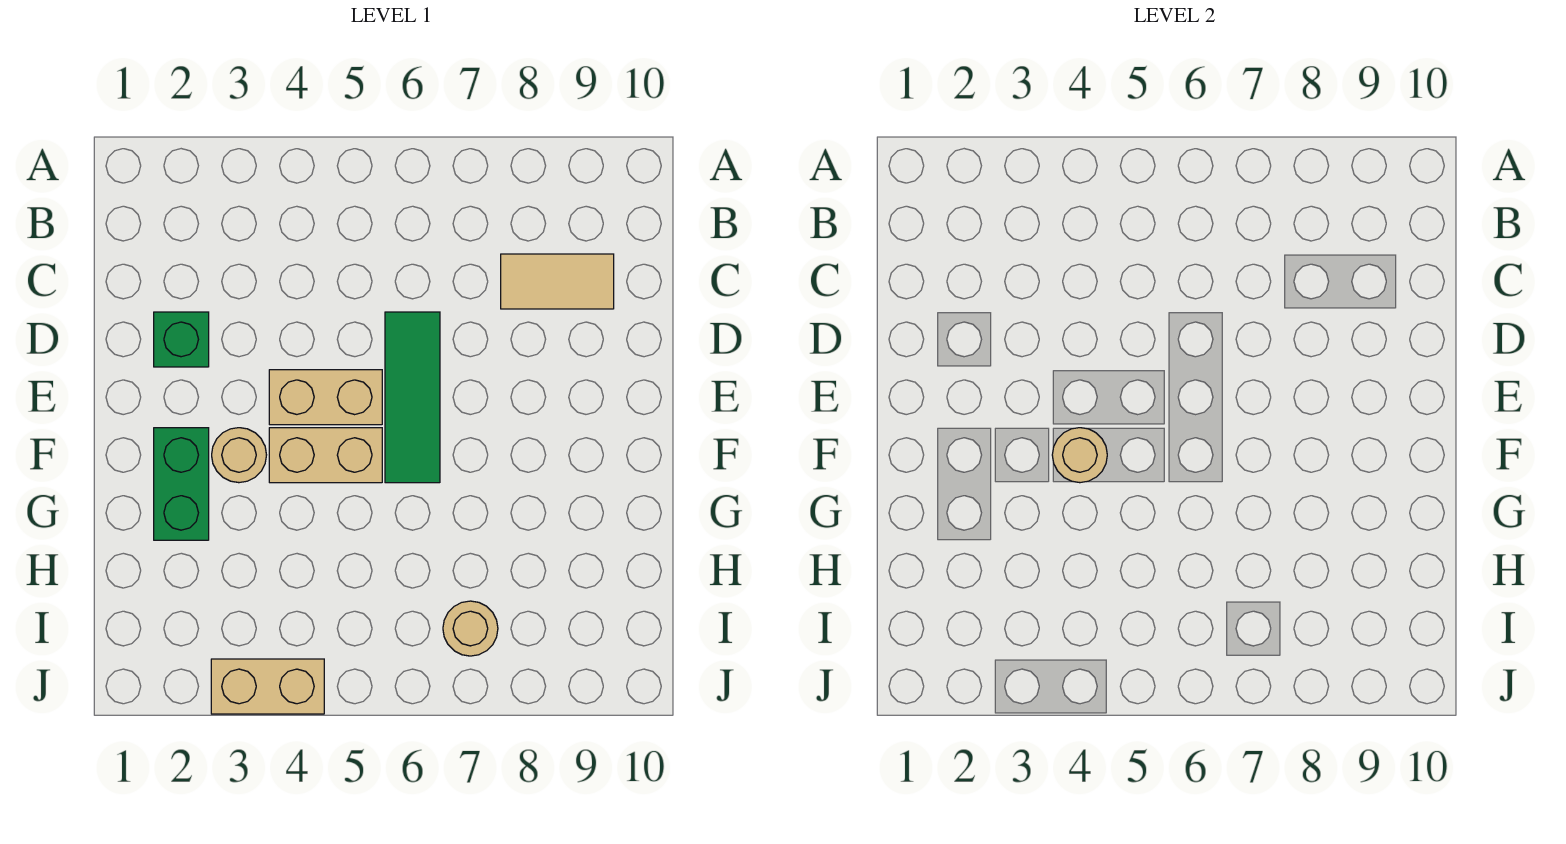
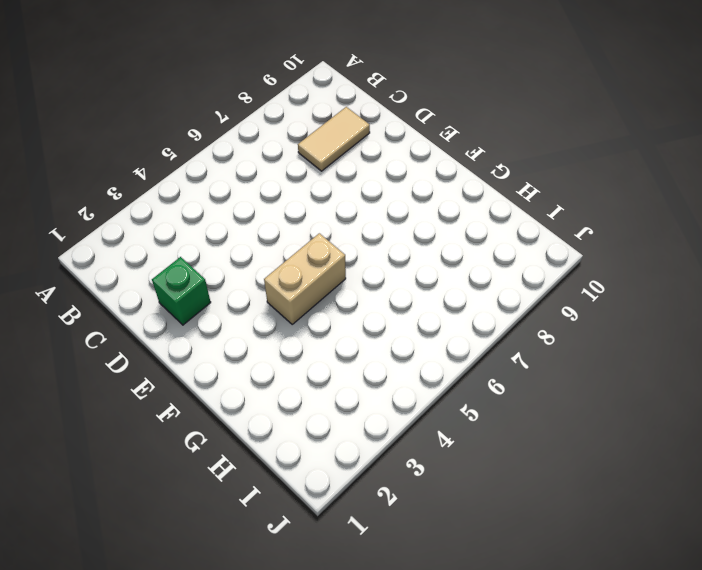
none -> green tile D6:F6 level 1
none -> tan brick E4:E5 level 1

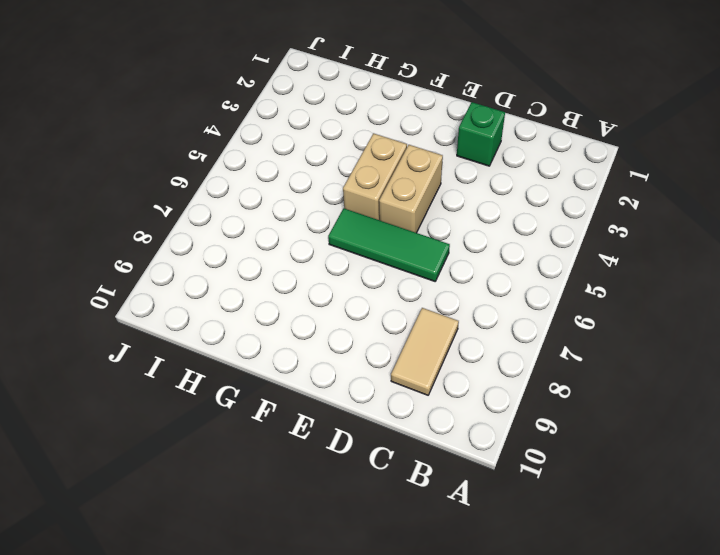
none -> green brick F2:G2 level 1
none -> tan round brick F3 level 1

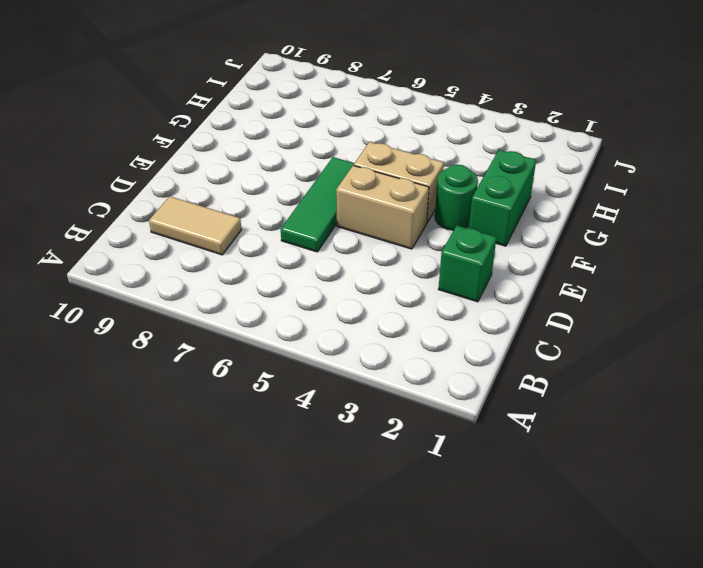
green round brick F3 level 1 -> tan round brick F3 level 1
none -> tan round brick I7 level 1
none -> tan brick J3:J4 level 1

